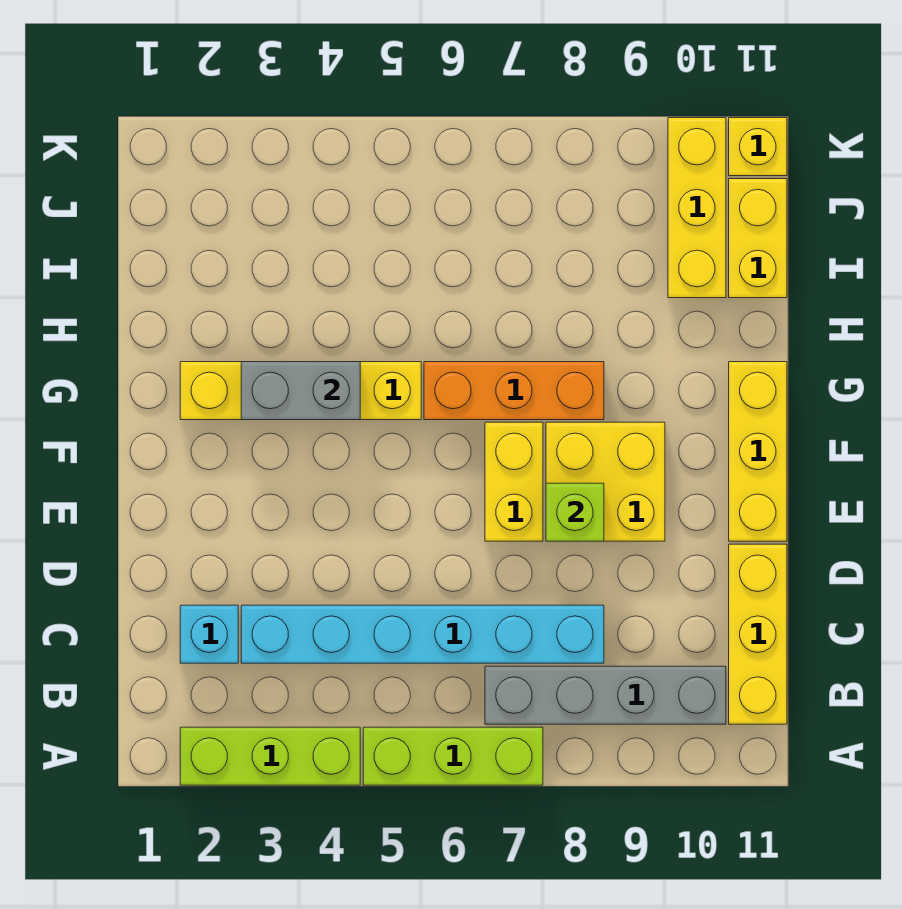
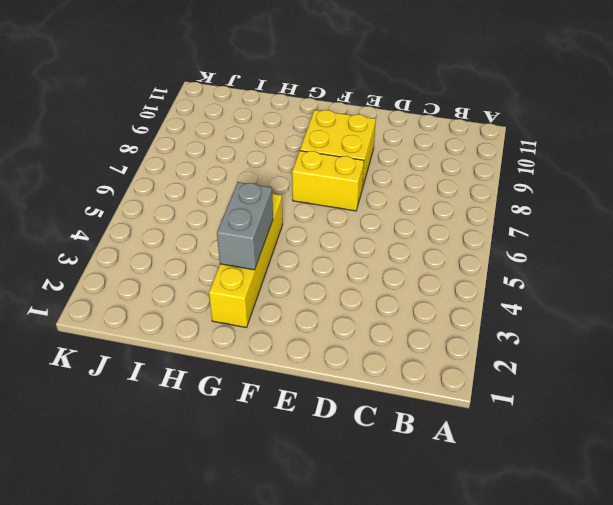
none -> lime brick A2:A4 level 1
none -> lime brick A5:A7 level 1
none -> grey brick B7:B10 level 1

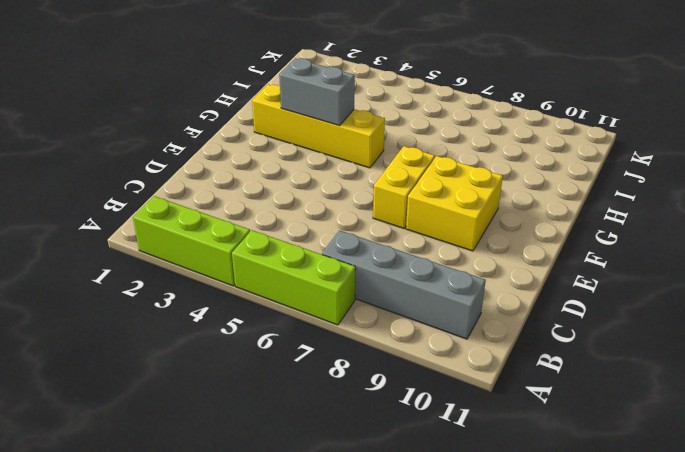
none -> yellow brick B11:D11 level 1
none -> cyan brick C2 level 1
none -> cyan brick C3:C8 level 1

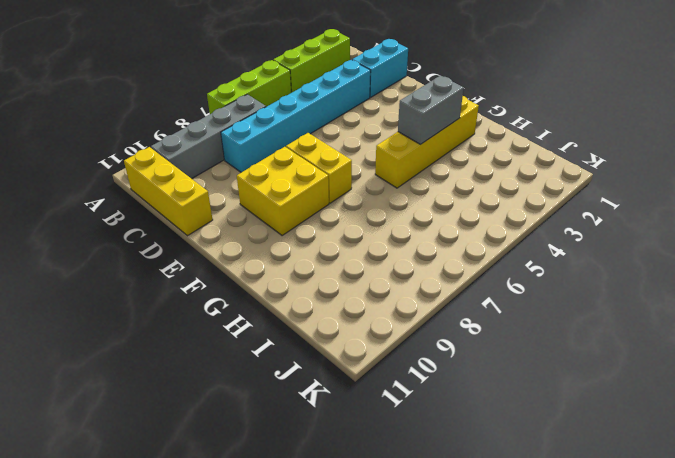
cyan brick C1:C2 level 1 -> cyan brick C2 level 1
none -> yellow brick E11:G11 level 1
none -> orange brick G6:G8 level 1
none -> yellow brick I10:K10 level 1

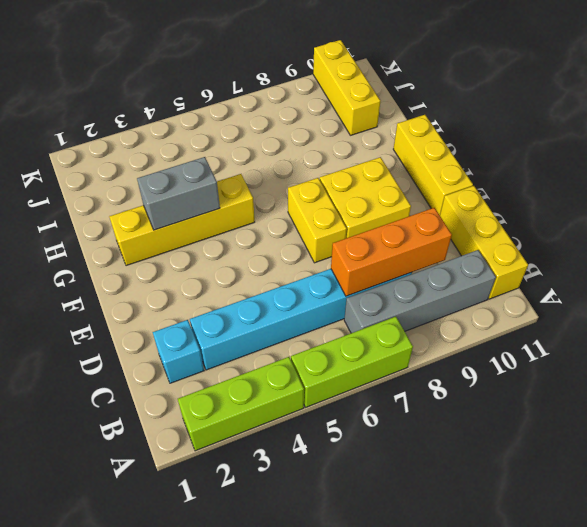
orange brick C7:C9 level 2 -> orange brick G6:G8 level 1
none -> yellow brick I11:J11 level 1
none -> yellow brick K11 level 1
none -> lime brick E8 level 2

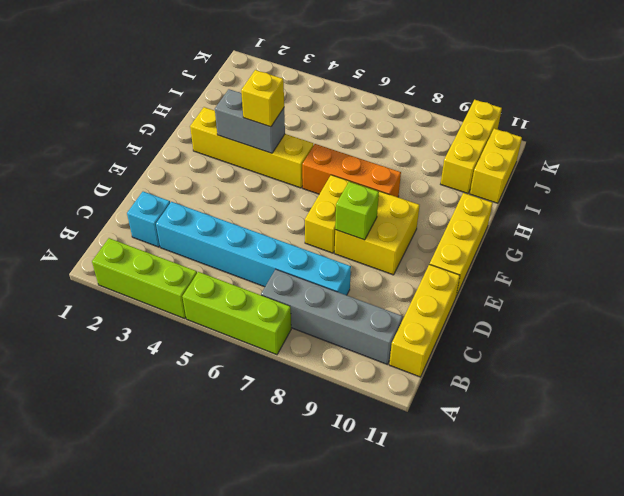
yellow brick G4 level 3 -> yellow brick K11 level 1

